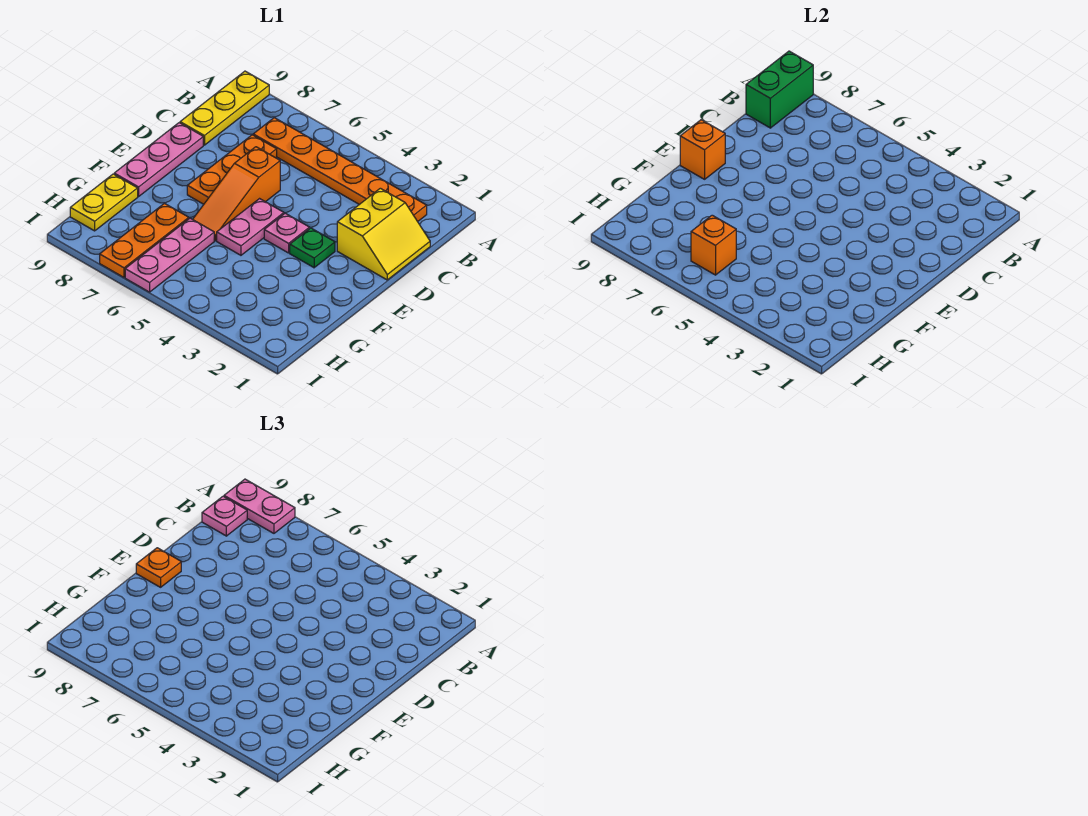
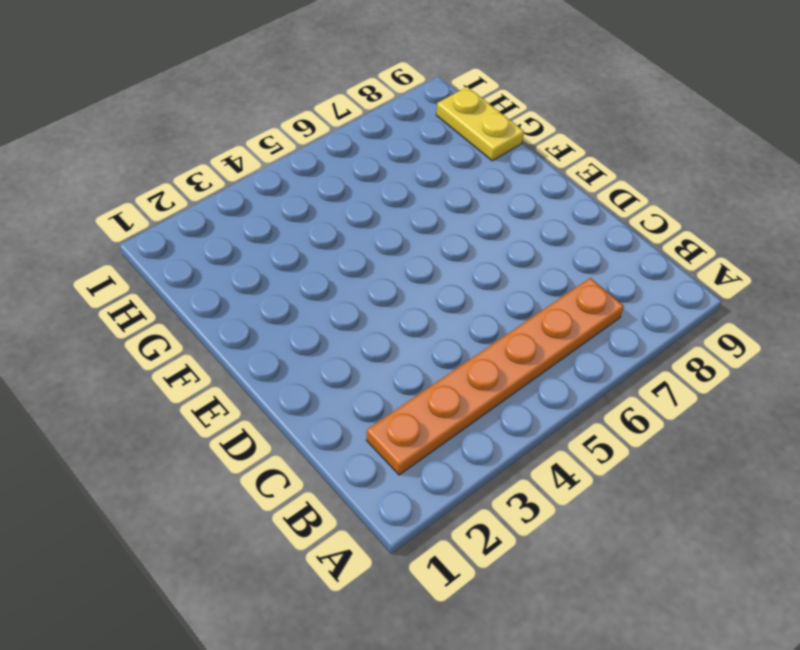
none -> yellow plate A9:C9 level 1
none -> yellow slope C1:D2 level 1 top 2
none -> orange plate C7:E7 level 1

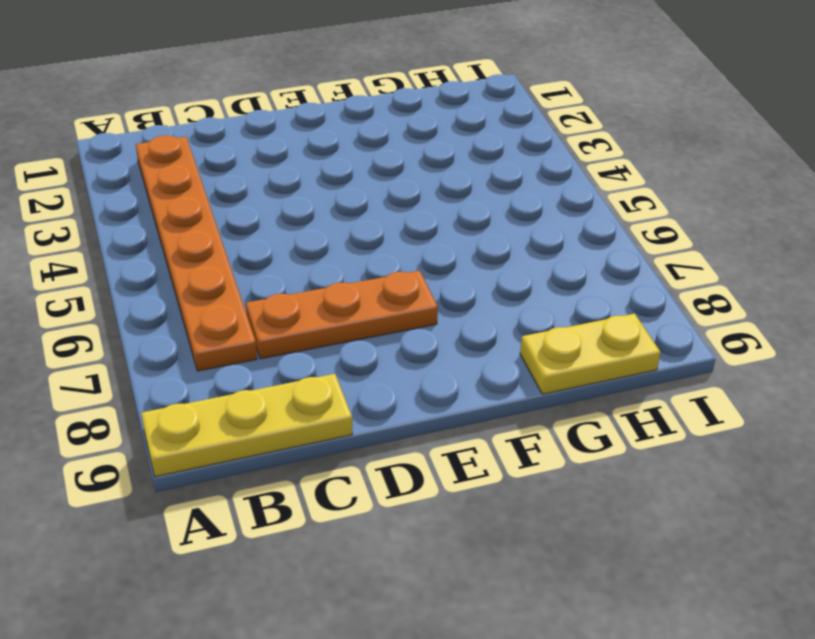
none -> yellow slope C1:D2 level 1 top 2
none -> orange slope D6:F6 level 1 top D
none -> pink plate D9:F9 level 1

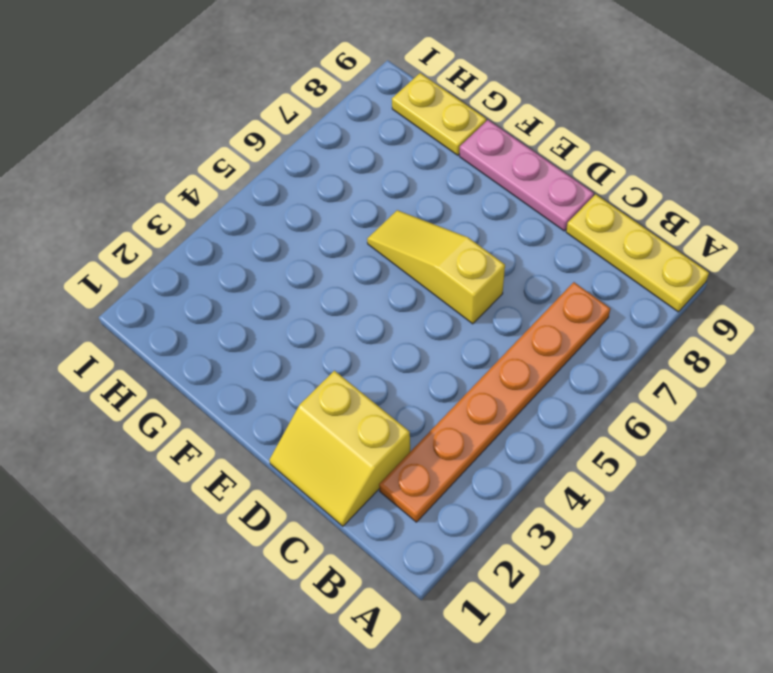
yellow slope D6:F6 level 1 top D -> orange slope D6:F6 level 1 top D
none -> orange plate C7:E7 level 1
none -> green plate E3 level 1
none -> pink plate E4 level 1

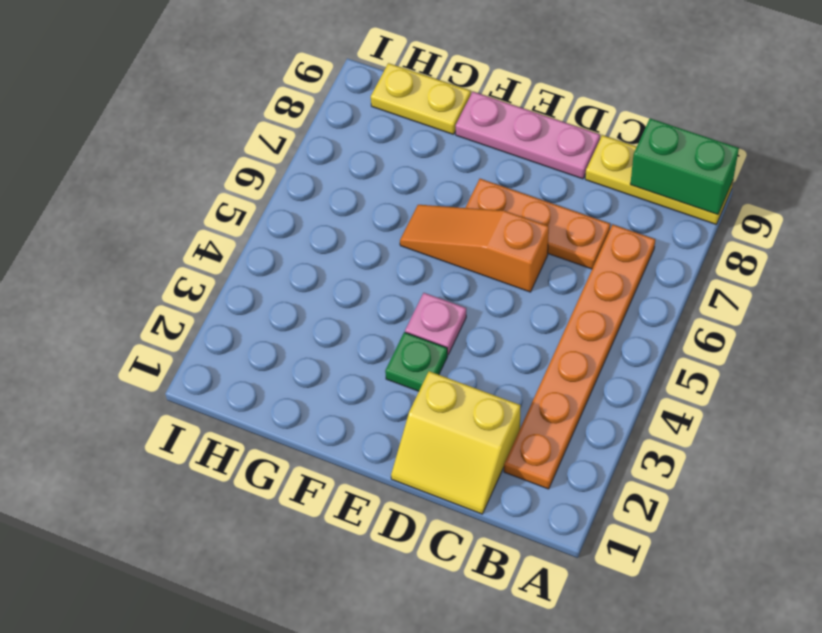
none -> pink plate E5:F5 level 1
none -> pink plate G6:I6 level 1
none -> orange plate G7:I7 level 1

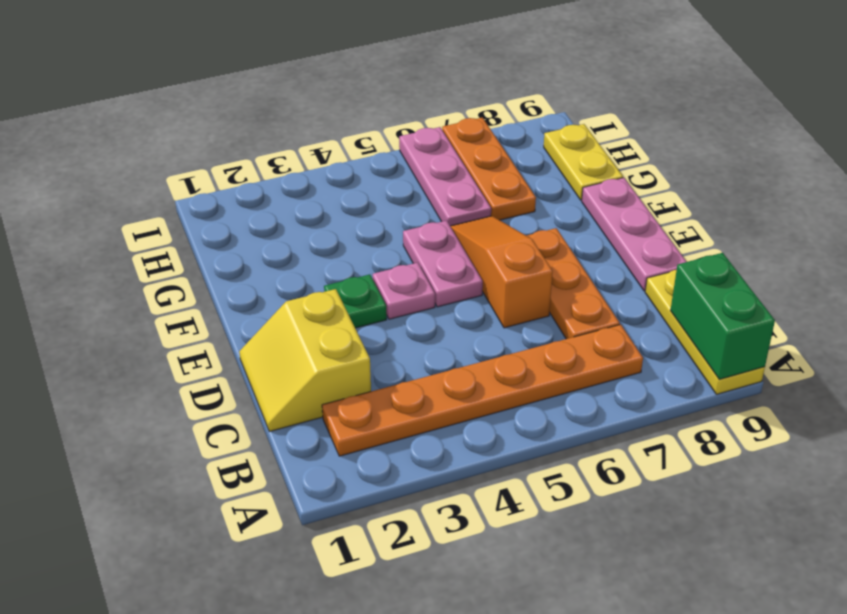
none -> orange brick E9 level 2
none -> orange brick H6 level 2
none -> pink plate A8:A9 level 3

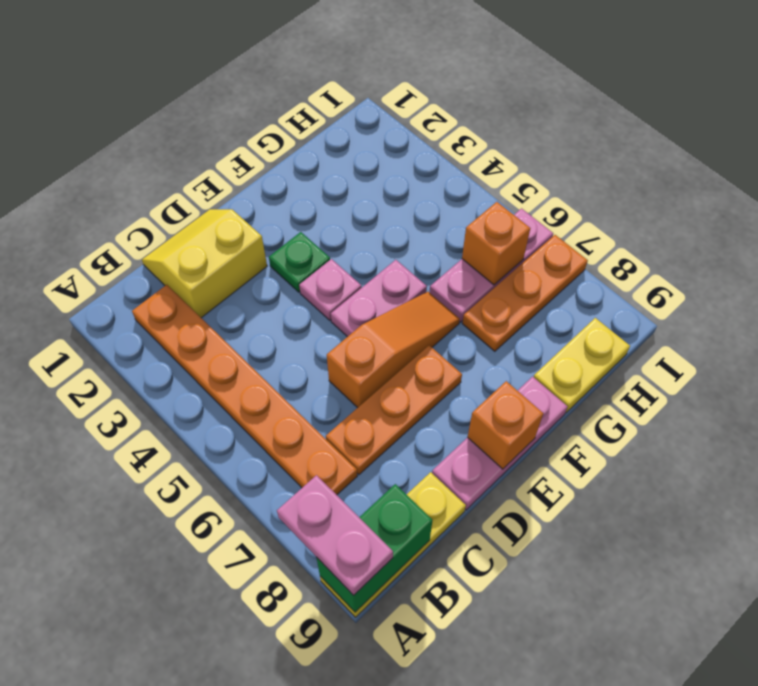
none -> pink plate B9 level 3
none -> orange plate E9 level 3

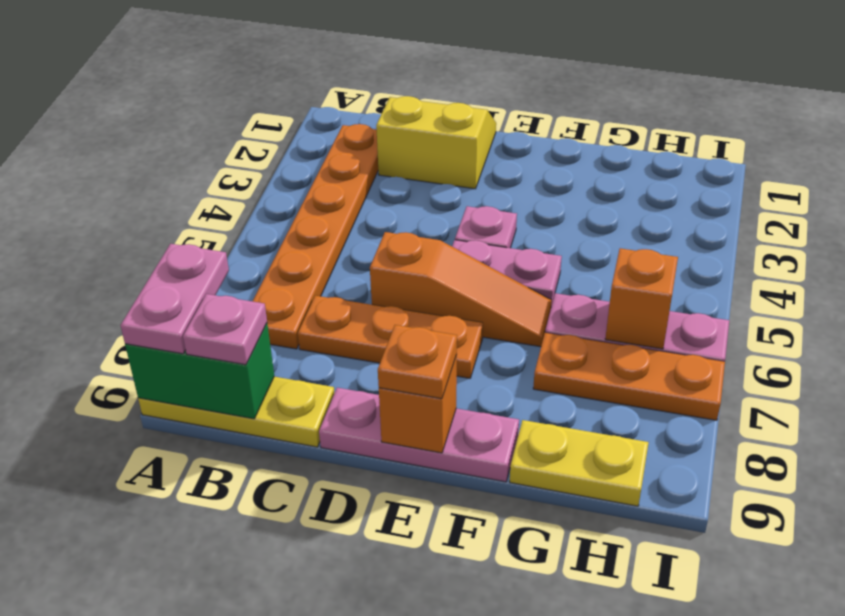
none -> green plate E3 level 1

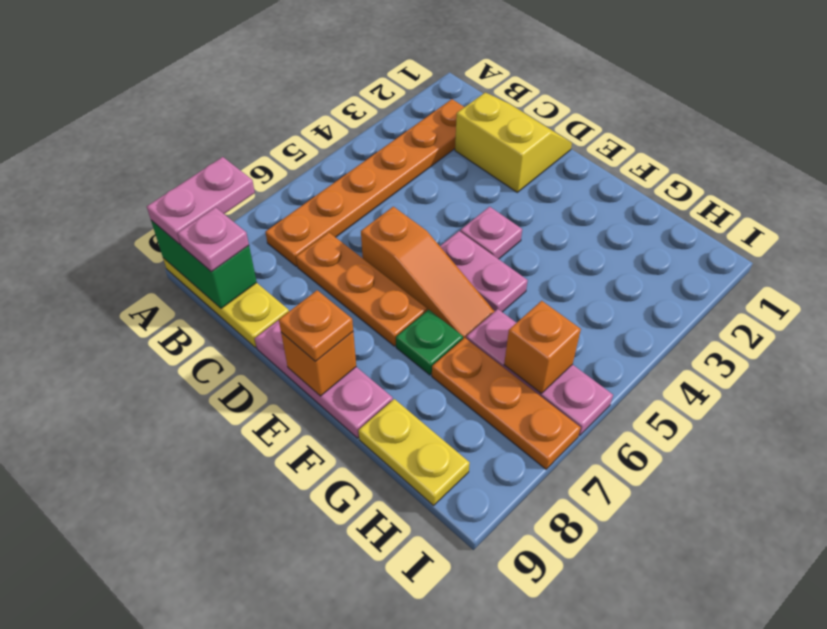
green plate F7 level 1 -> green plate E3 level 1

